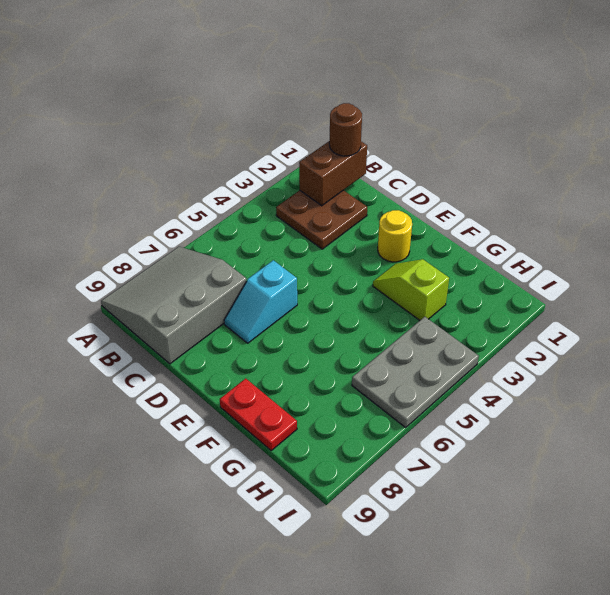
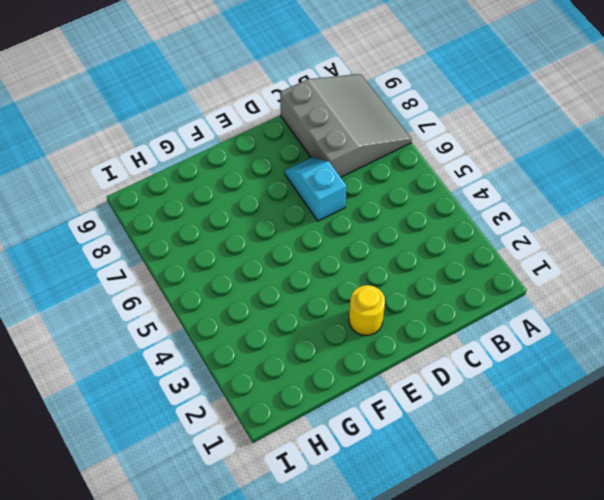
none -> brown plate B2:C3 level 1
none -> lime slope F3:G3 level 1 top G

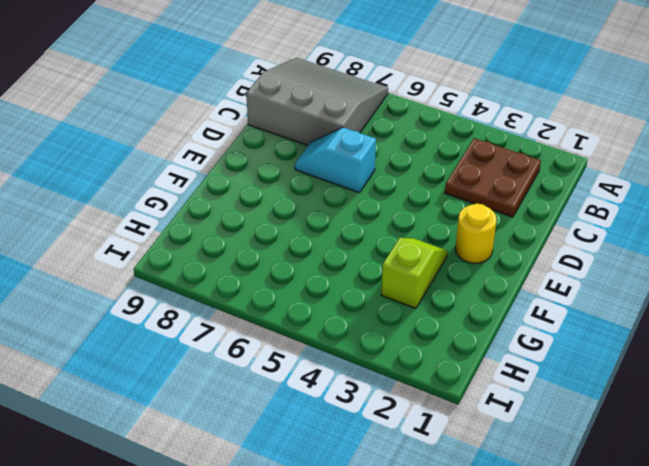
none -> red plate F9:G9 level 1
none -> grey plate H4:I6 level 1

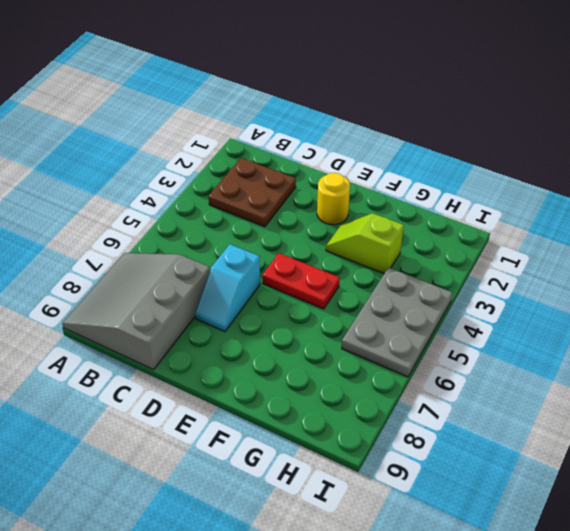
red plate E5:F5 level 1 -> red plate F9:G9 level 1
none -> brown brick B1:B2 level 2
none -> brown round brick B1 level 3

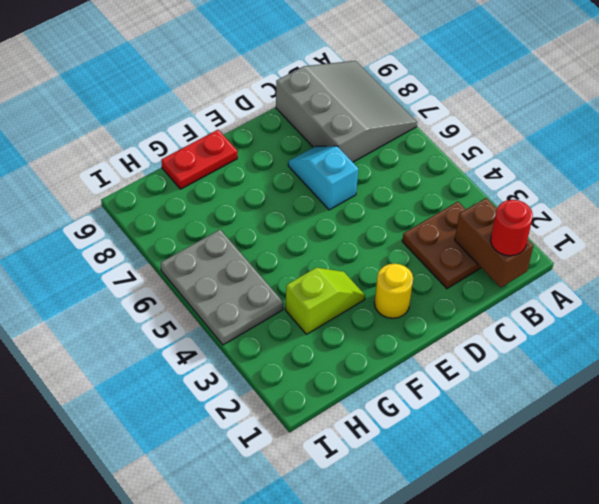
red round brick B1 level 3 -> brown round brick B1 level 3

